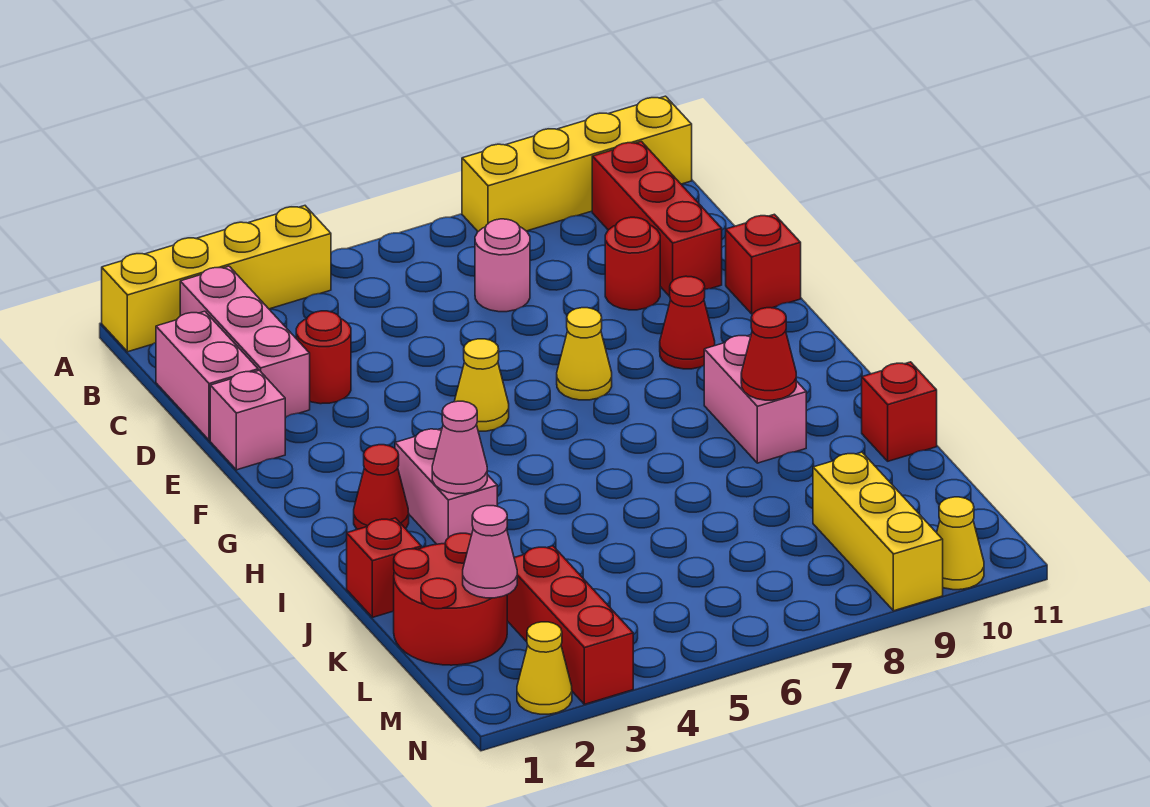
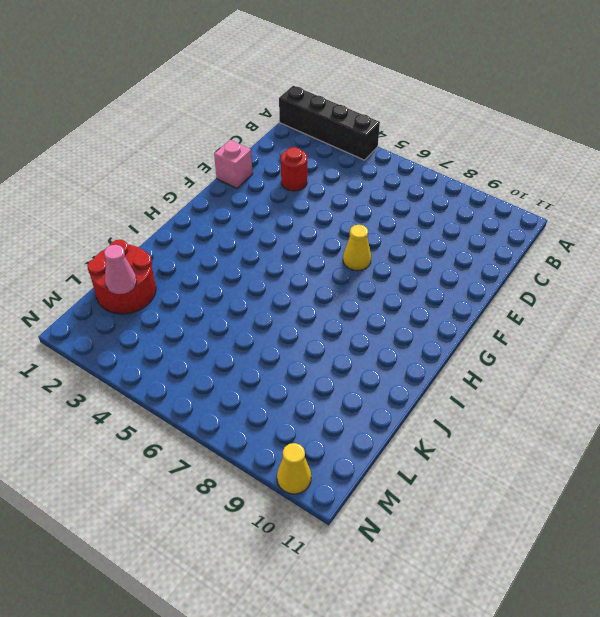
black brick A1:A4 level 1 -> yellow brick A1:A4 level 1
none -> yellow brick A8:A11 level 1
none -> pink brick B2:D2 level 1
none -> red brick B10:D10 level 1

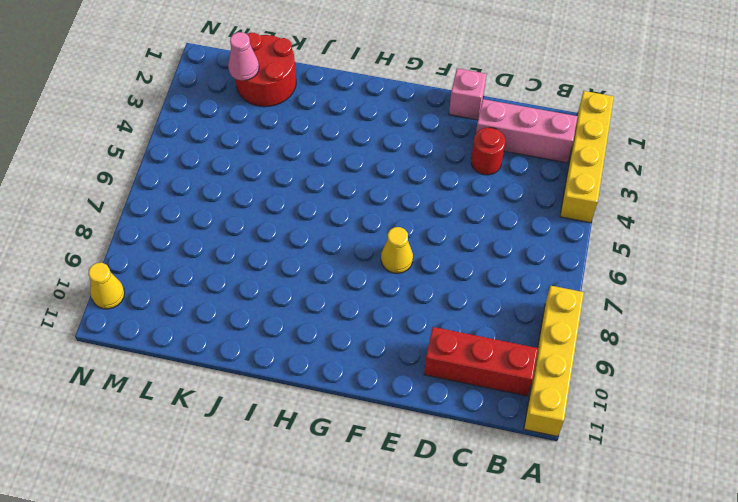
none -> pink brick C1:D1 level 1
none -> pink round brick C7 level 1
none -> red round brick D9 level 1

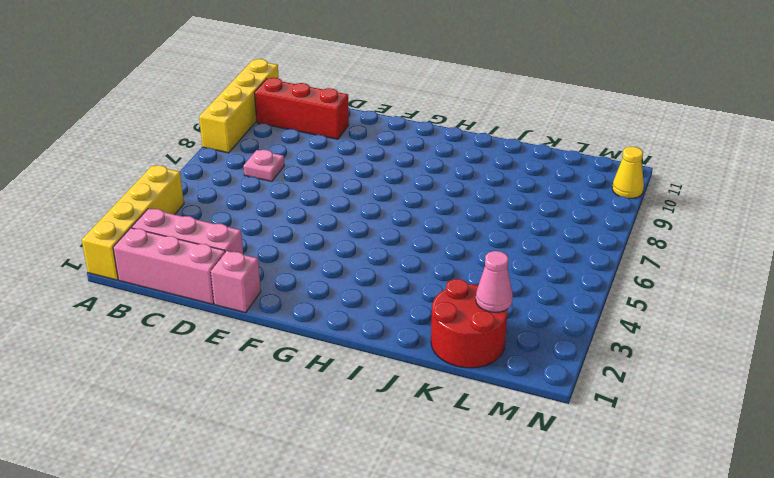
pink brick B1:D1 level 1 -> pink brick C1:D1 level 1
pink plate C7 level 1 -> pink round brick C7 level 1
none -> red round brick D3 level 1
none -> red round brick D9 level 1
none -> red brick E11 level 1

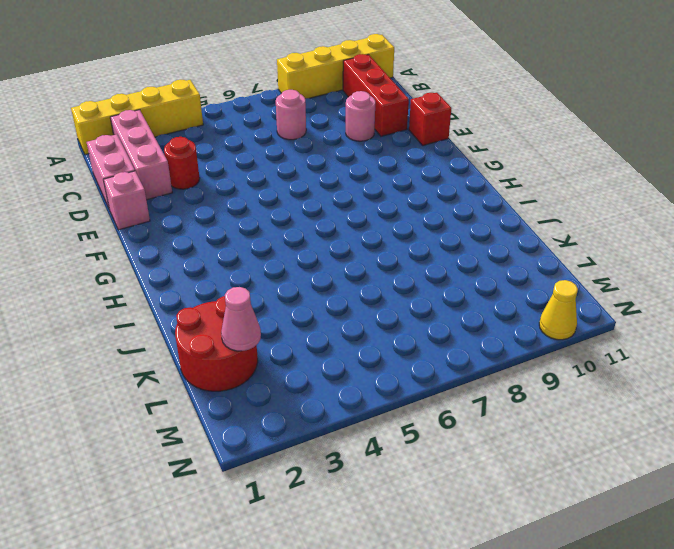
pink round brick D9 level 1 -> red round brick D9 level 1
none -> yellow cone F5 level 1
none -> yellow cone F7 level 1
none -> red cone F9 level 1

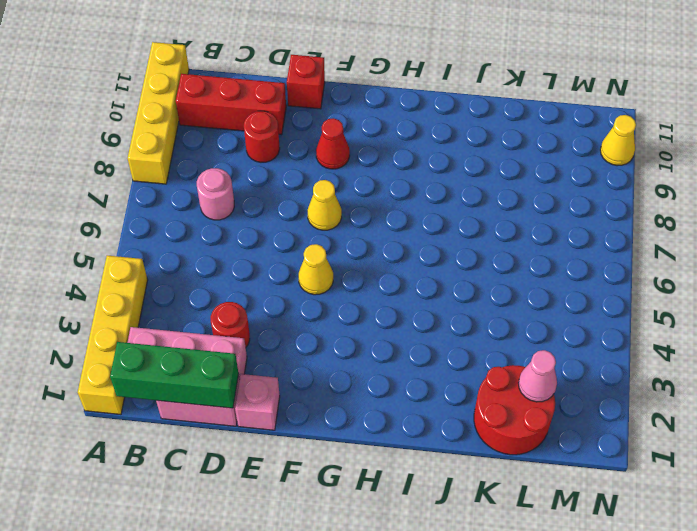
green brick B1:D1 level 2 -> none
none -> red cone H2 level 1
none -> pink brick H3:I3 level 1
none -> pink brick H9:I9 level 1

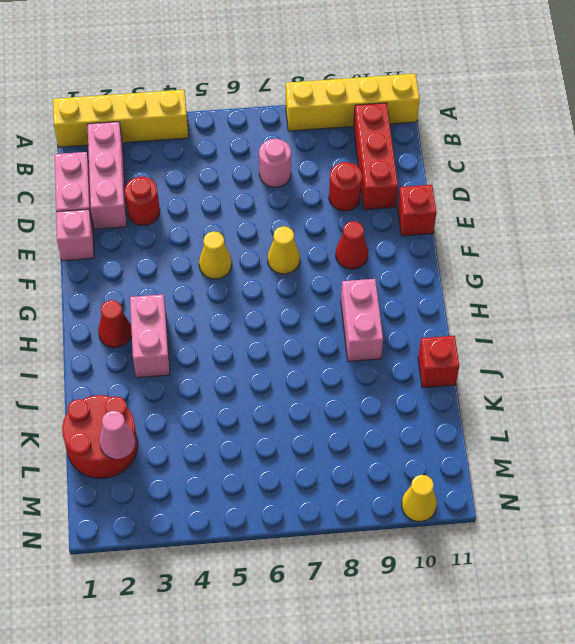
none -> red brick J1 level 1
none -> red brick L3:N3 level 1
none -> yellow brick L9:N9 level 1

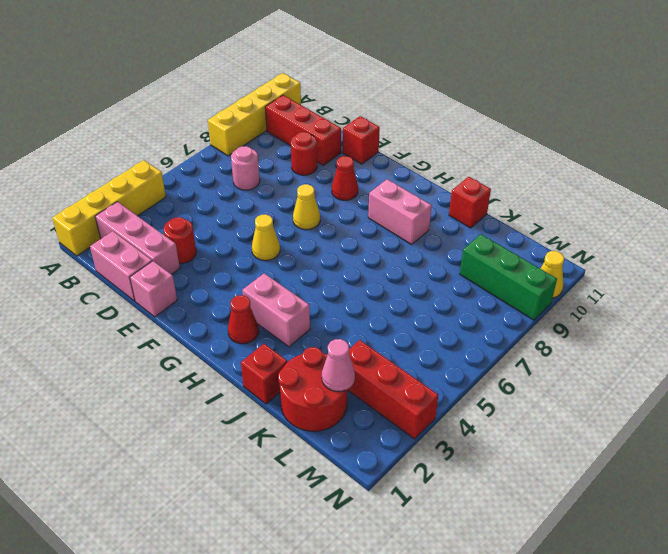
green brick L9:N9 level 1 -> yellow brick L9:N9 level 1
none -> yellow cone N2 level 1
none -> pink cone I3 level 2
none -> red cone I9 level 2

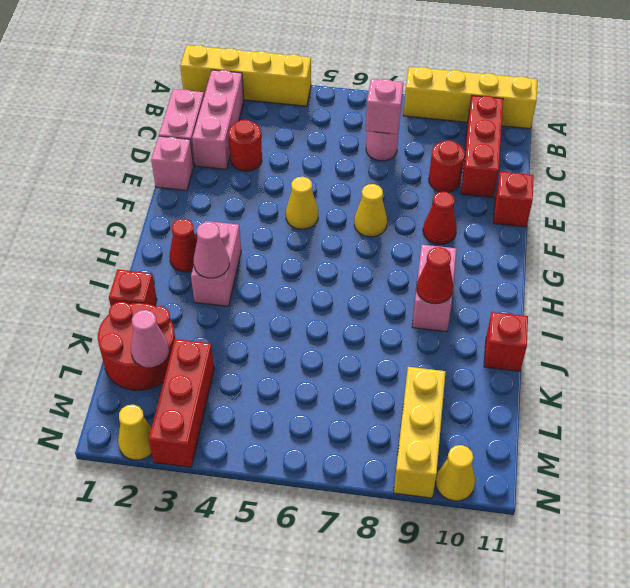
pink brick C7 level 2 -> none

